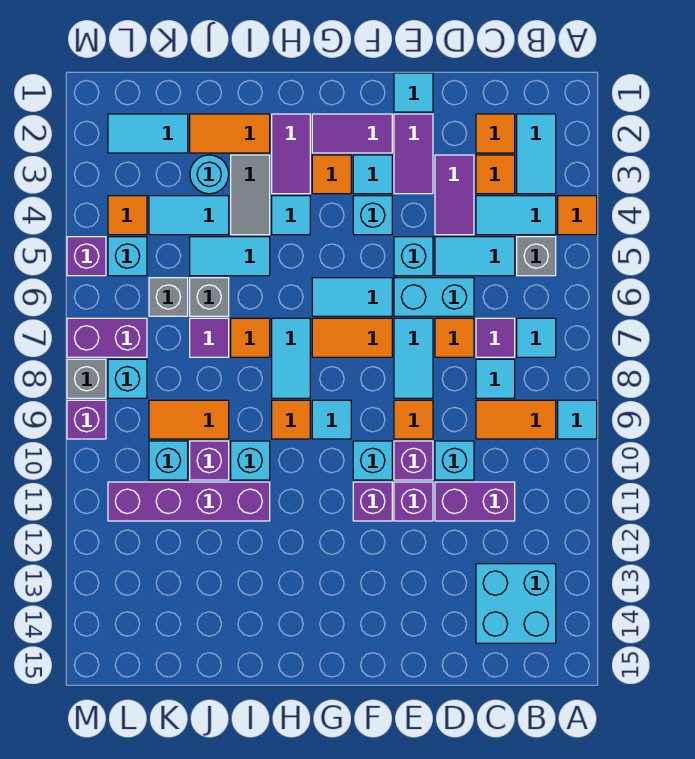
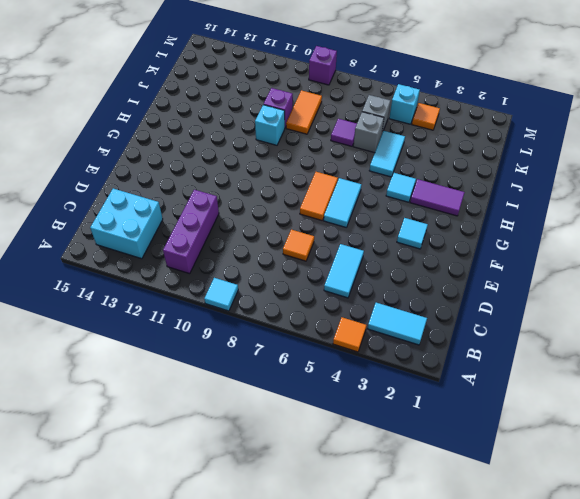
purple brick B11:D11 level 1 -> purple brick C11:D11 level 1
none -> cyan tile B4:C4 level 1
none -> grey brick B5 level 1
none -> cyan tile B7 level 1
none -> orange tile B9:C9 level 1

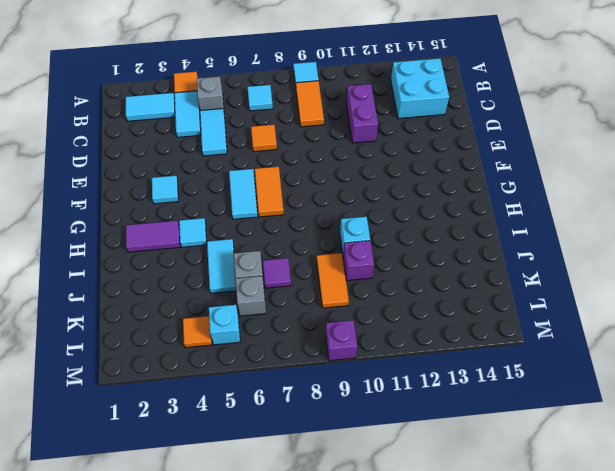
none -> orange tile C2 level 1
none -> orange tile C3 level 1
none -> purple tile C7 level 1
none -> cyan tile C8 level 1

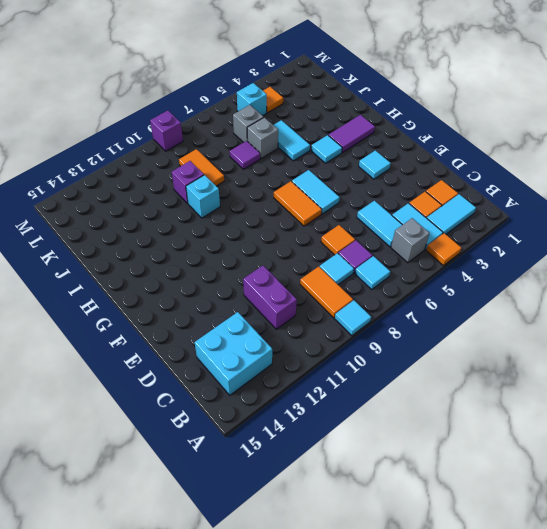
none -> purple tile D3:D4 level 1
none -> cyan brick D6:E6 level 1
none -> cyan brick D10 level 1
none -> cyan tile E1 level 1

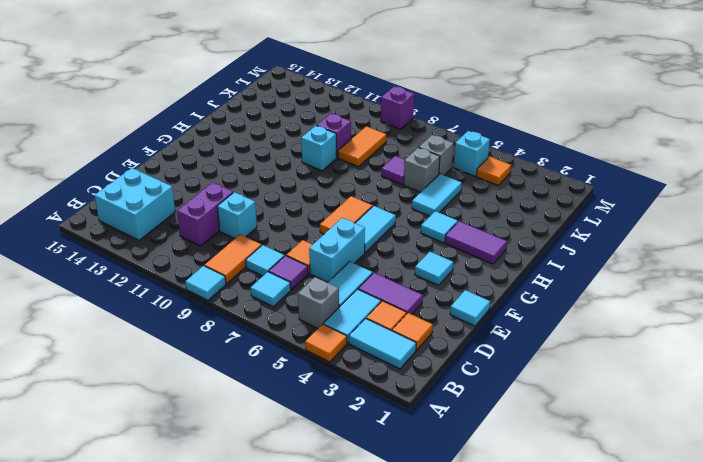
none -> purple tile E2:E3 level 1
none -> cyan brick E5 level 1
none -> cyan tile E7:E8 level 1
none -> orange tile E9 level 1

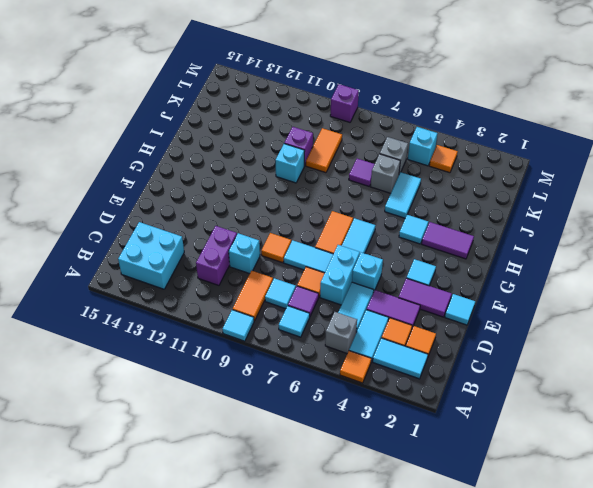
none -> purple brick E10 level 1
none -> purple brick E11 level 1
none -> purple tile F2:G2 level 1
none -> cyan brick F4 level 1

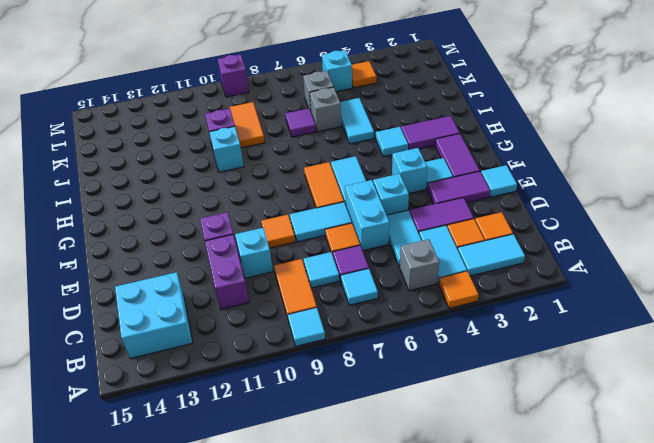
none -> purple brick E10 level 1
none -> cyan brick F10 level 1
none -> purple brick F11 level 1
none -> orange tile G3 level 1

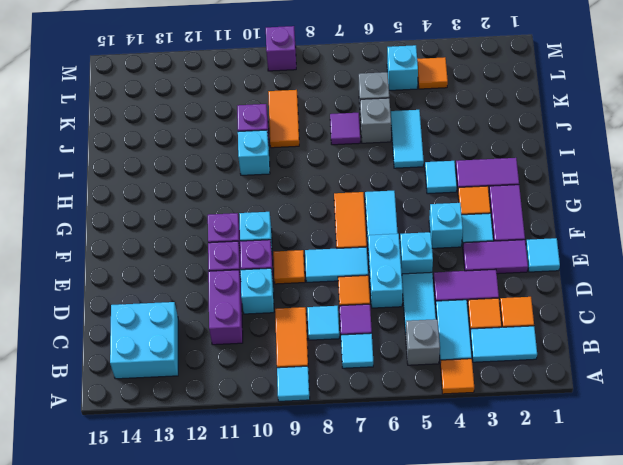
none -> cyan tile G9 level 1
none -> cyan tile H7:H8 level 1
none -> orange tile H9 level 1
none -> orange tile I2:J2 level 1

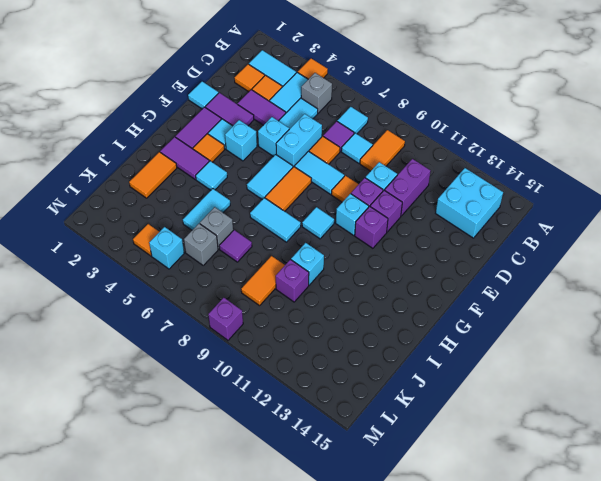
none -> cyan tile A9 level 1
none -> orange tile H9 level 1
none -> grey tile I3:I4 level 1
none -> orange tile I7 level 1

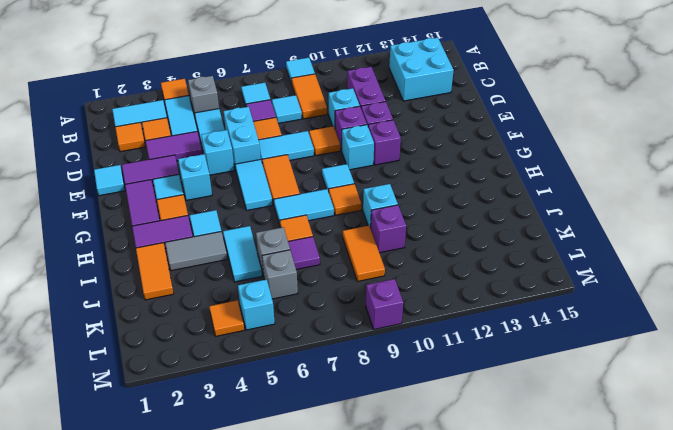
none -> purple brick I11:L11 level 1
none -> cyan round brick J3 level 1
none -> cyan tile J4:K4 level 1
none -> cyan tile K2:L2 level 1

